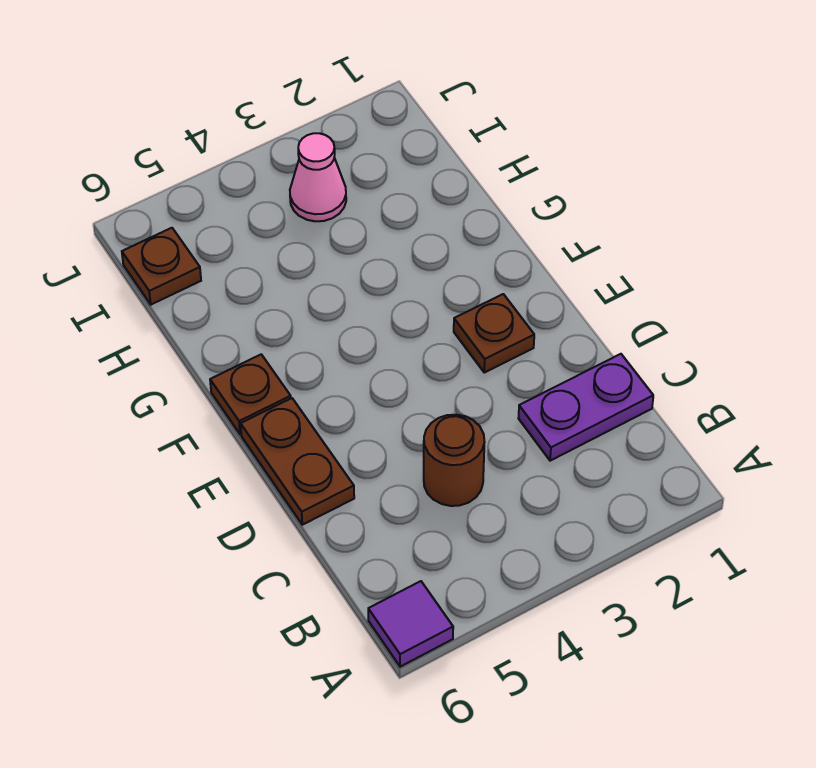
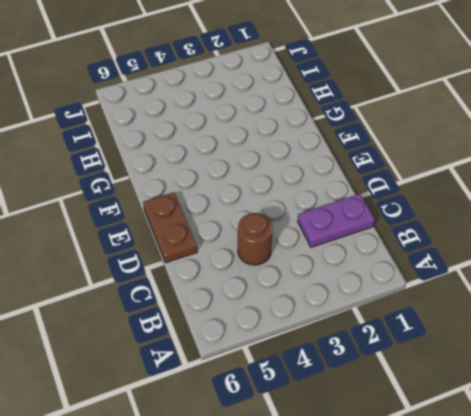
none -> purple tile A6 level 1
none -> brown plate E2 level 1

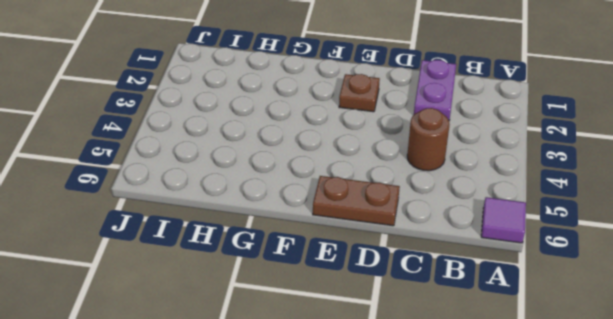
none -> brown plate F6 level 1
none -> pink cone I3 level 1

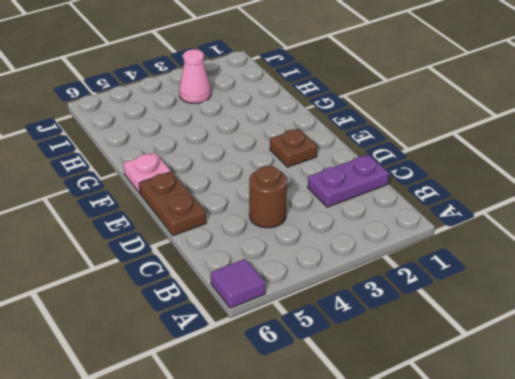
pink plate F6 level 1 -> brown plate F6 level 1
none -> brown plate I6 level 1

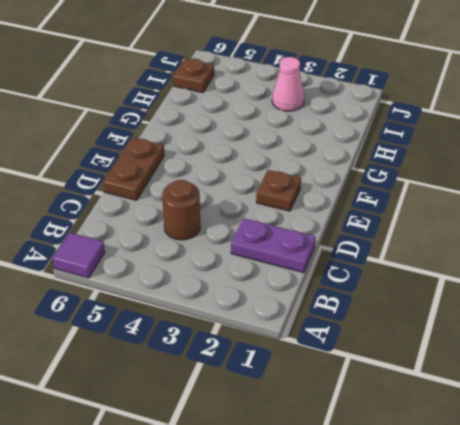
none -> brown plate F6 level 1

